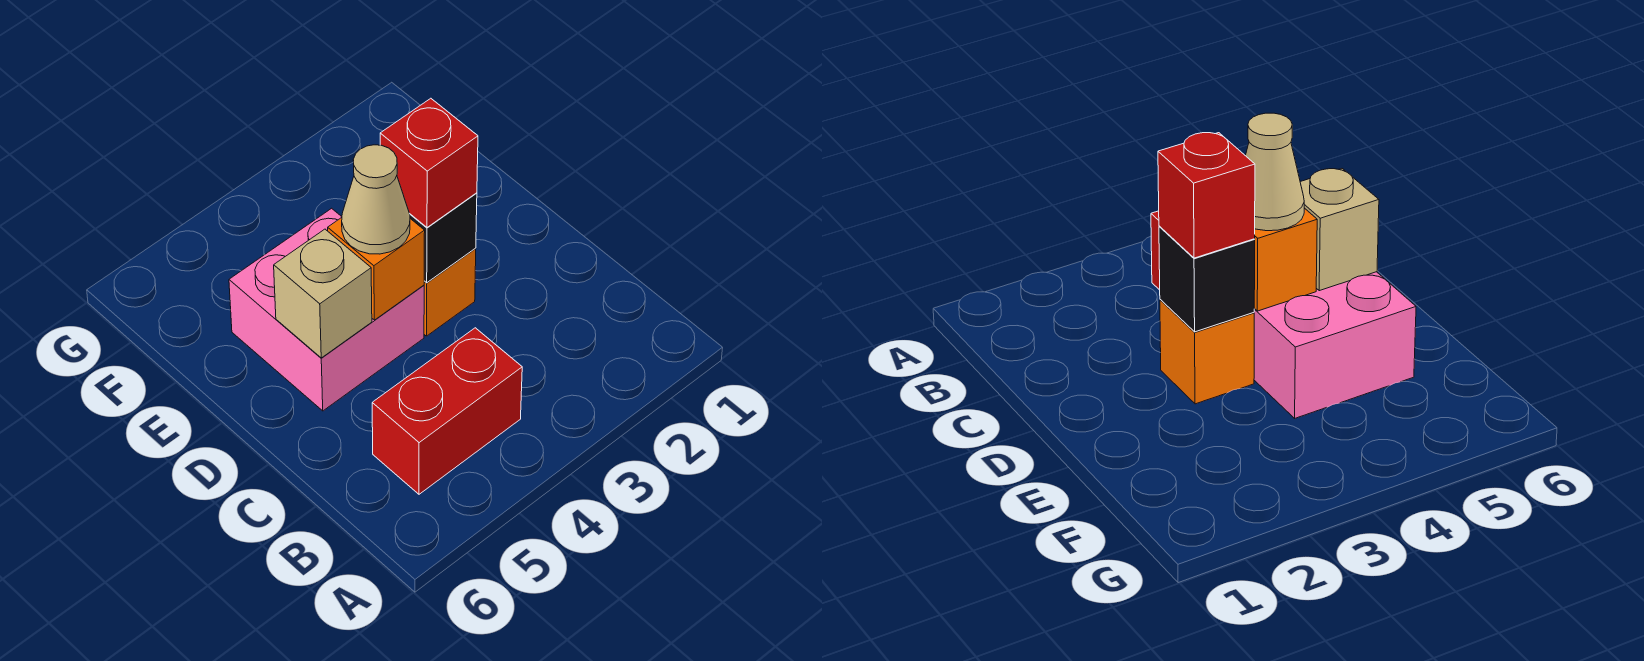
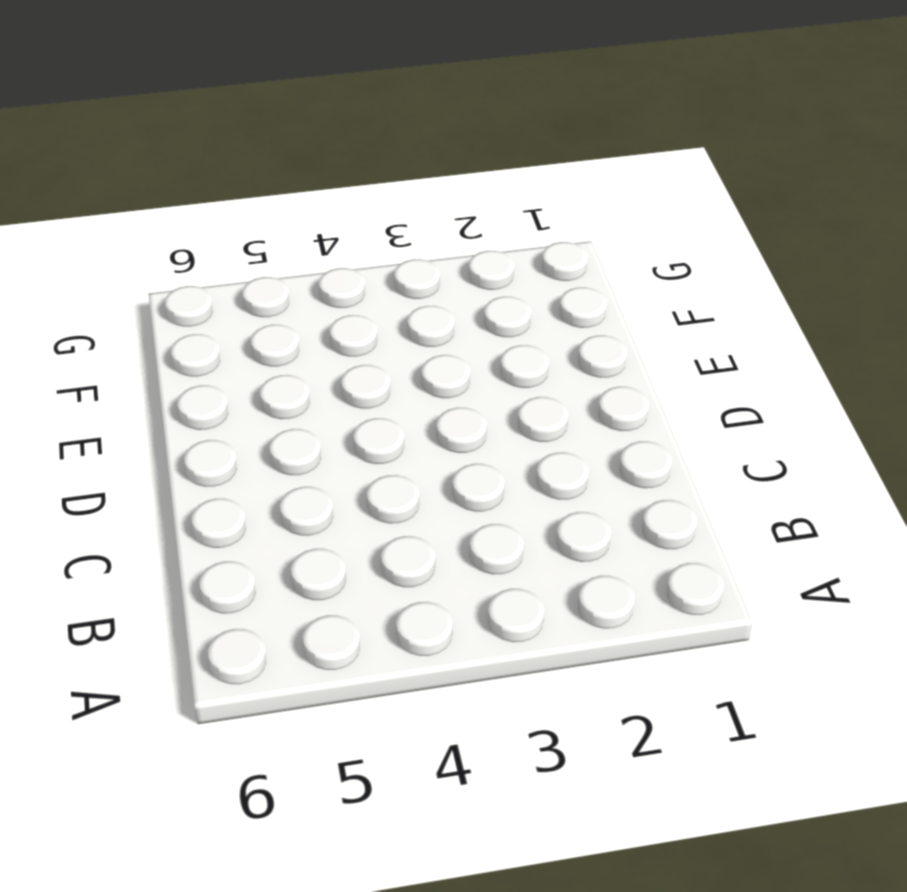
none -> red brick B4:B5 level 1
none -> orange brick D3 level 1

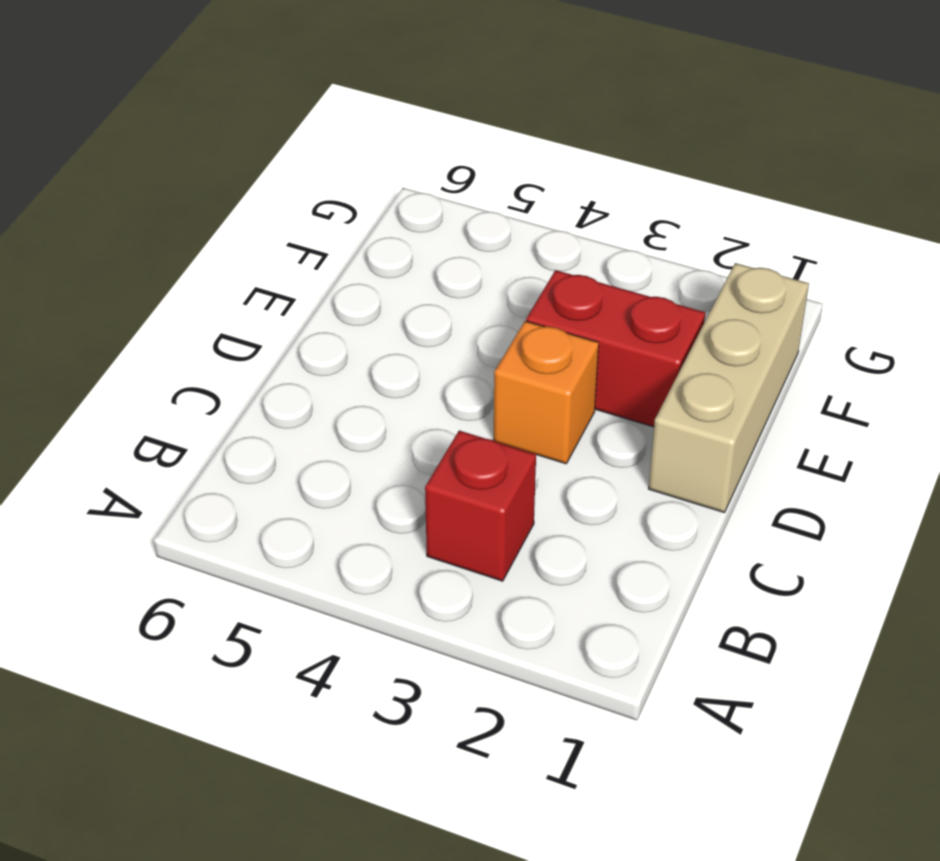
red brick B3 level 1 -> red brick D3 level 3
tan brick D1:F1 level 1 -> none
red brick E2:E3 level 1 -> red brick B4:B5 level 1
none -> pink brick D4:E5 level 1
none -> black brick D3 level 2

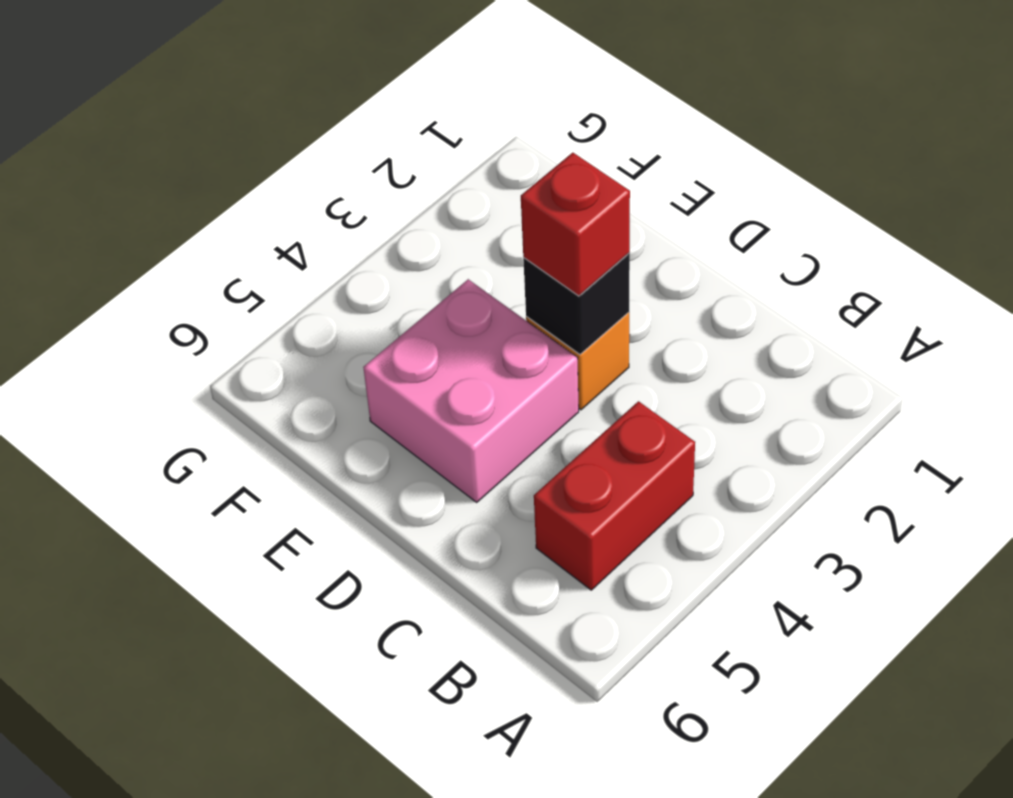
none -> orange brick D4 level 2
none -> tan brick D5 level 2

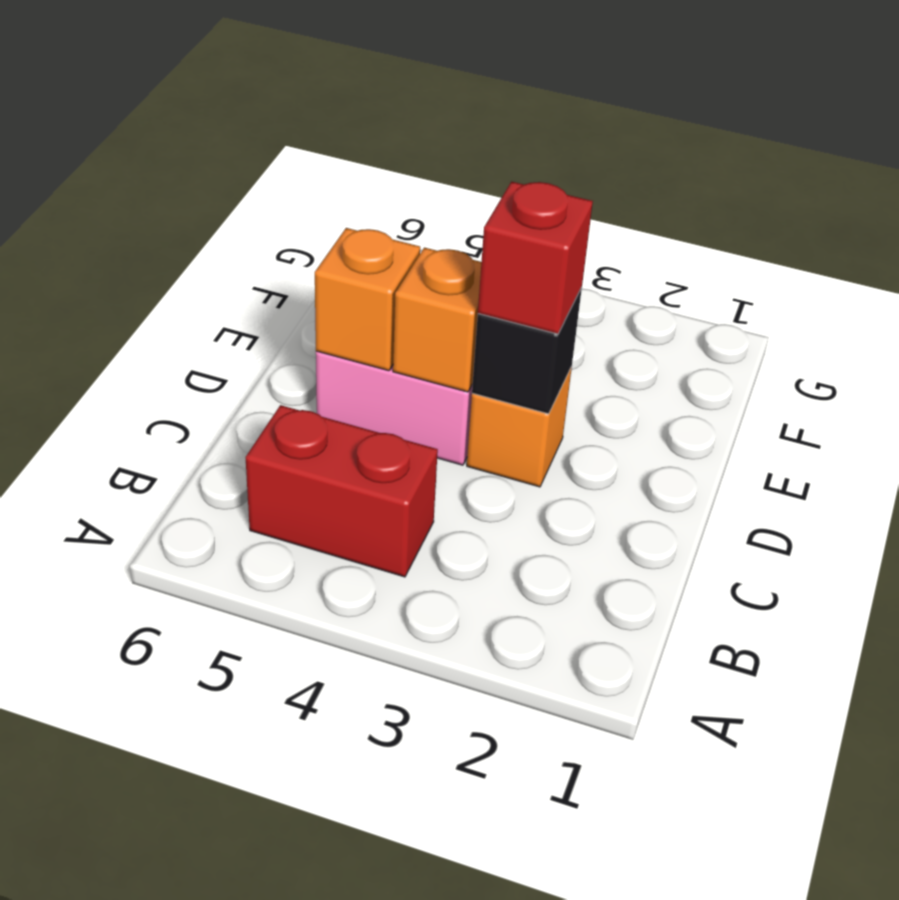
orange brick D5 level 2 -> tan brick D5 level 2
none -> tan cone D4 level 3

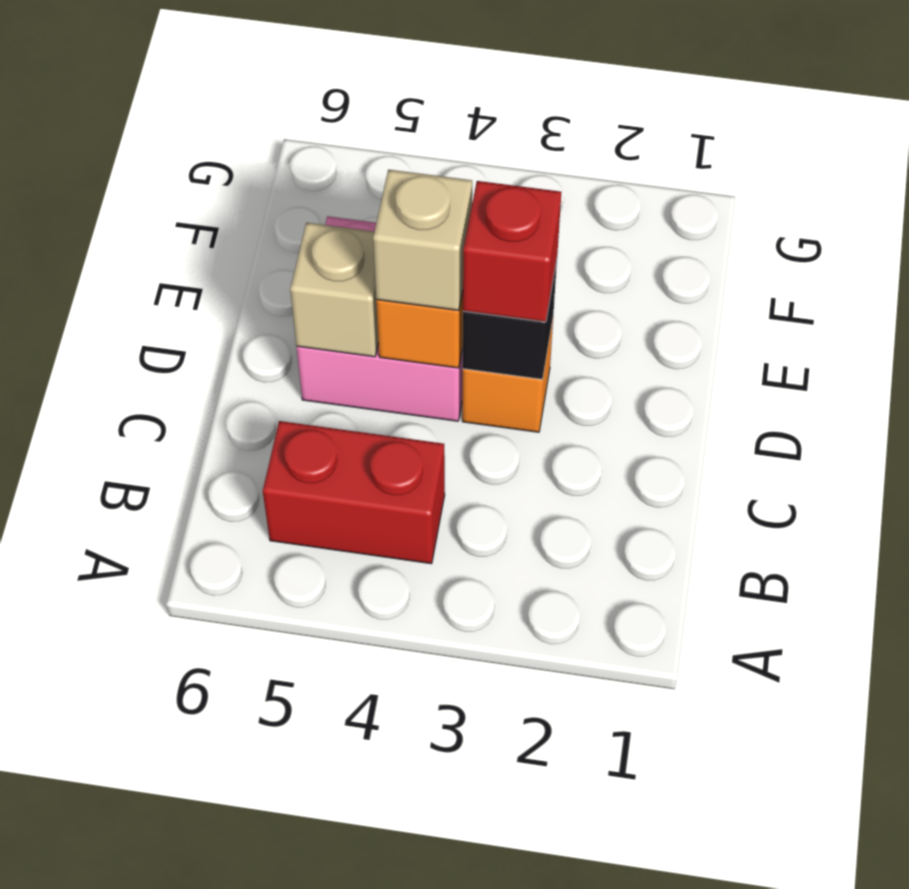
tan brick D4 level 3 -> tan cone D4 level 3

